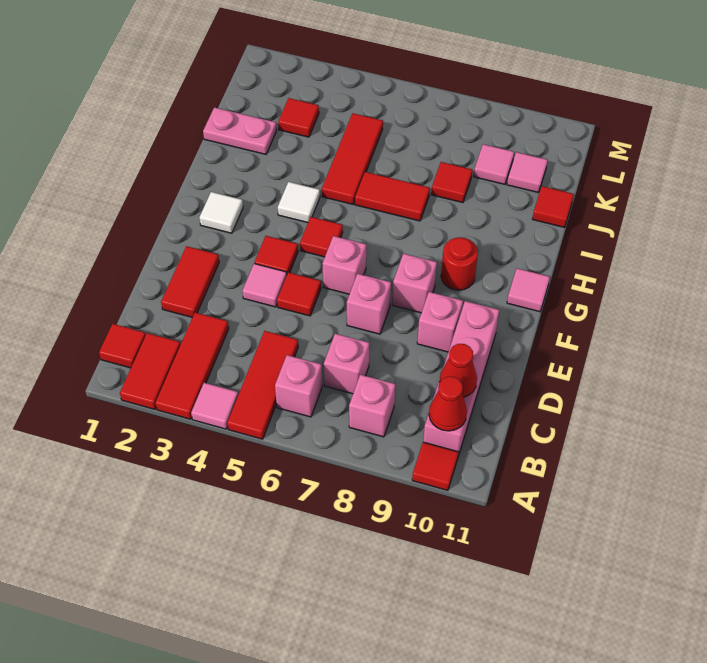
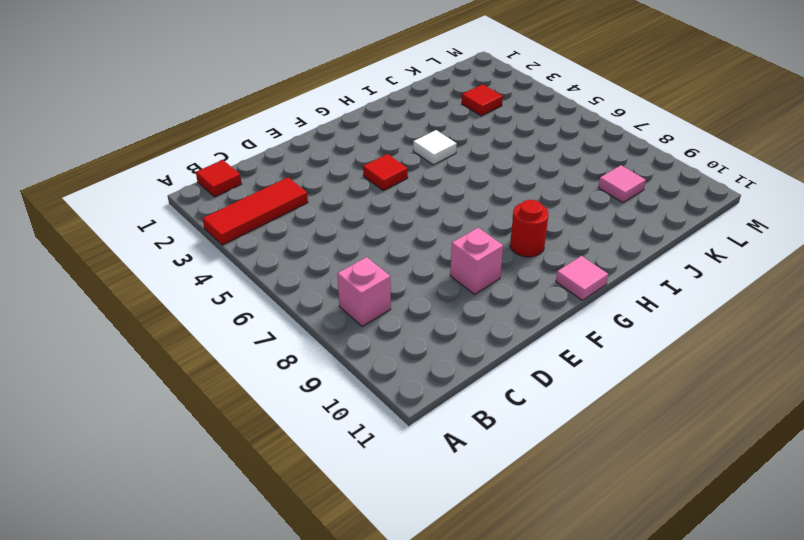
none -> red tile A2:B2 level 1
none -> pink tile A4 level 1
none -> red tile A5:C5 level 1
none -> red tile A10 level 1

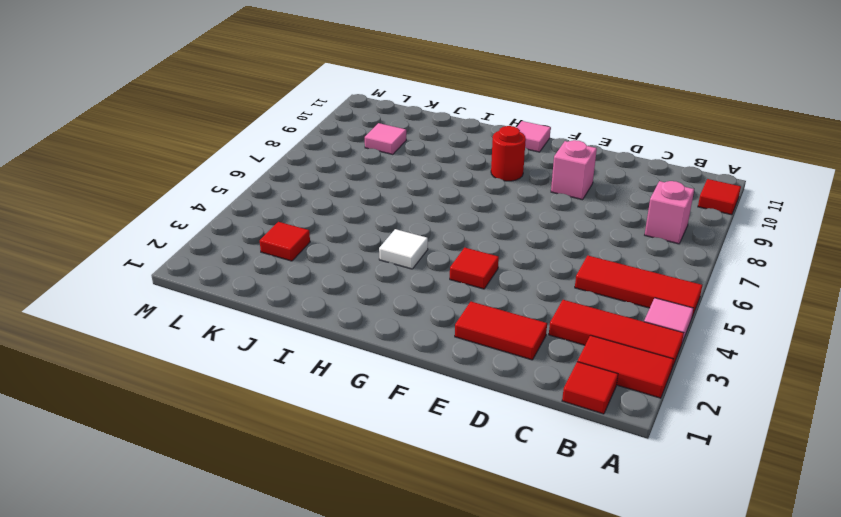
none -> pink brick B6 level 1
none -> pink brick B10:E10 level 1
none -> pink brick C7 level 1
none -> pink tile E4 level 1

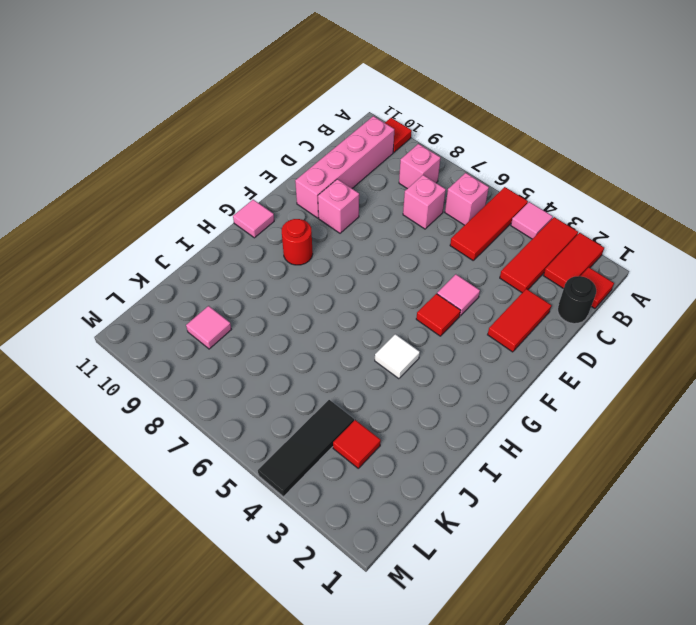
black round brick C1 level 1 -> none
black tile K4:M4 level 1 -> none
none -> red tile E5 level 1
none -> pink brick E7 level 1
none -> pink brick F6 level 1
none -> pink brick F8 level 1

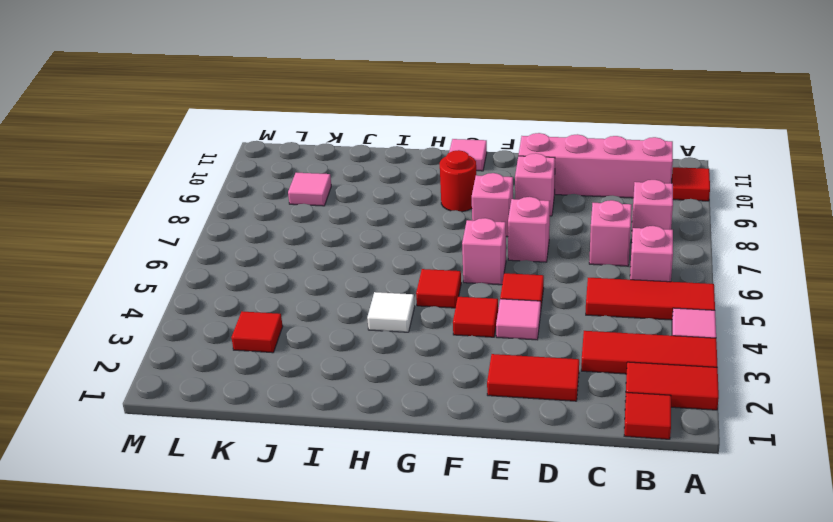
none -> white tile G2 level 1
none -> red tile I5:K5 level 1
none -> red tile I6:I7 level 1
none -> pink plate J1:J2 level 1

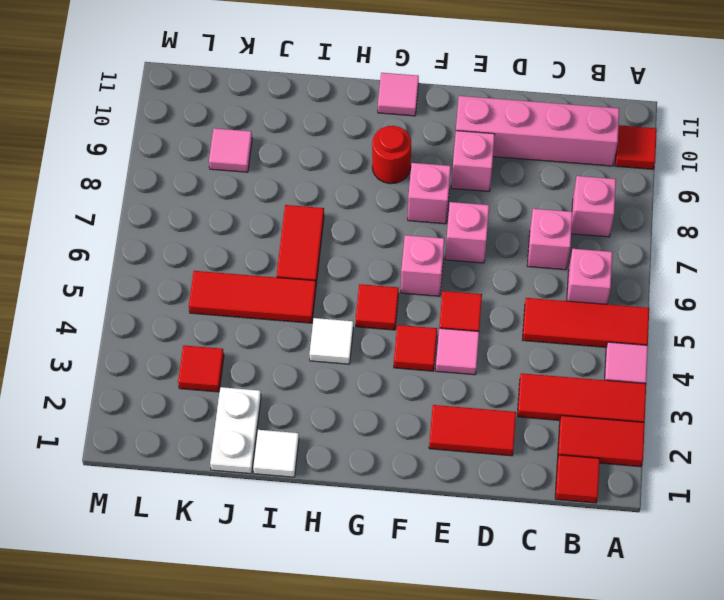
white tile I1 level 1 -> white tile G2 level 1
white plate J1:J2 level 1 -> pink plate J1:J2 level 1
none -> red tile J8 level 1
none -> red tile J11 level 1
none -> pink tile K10 level 1
none -> red cone B10 level 2

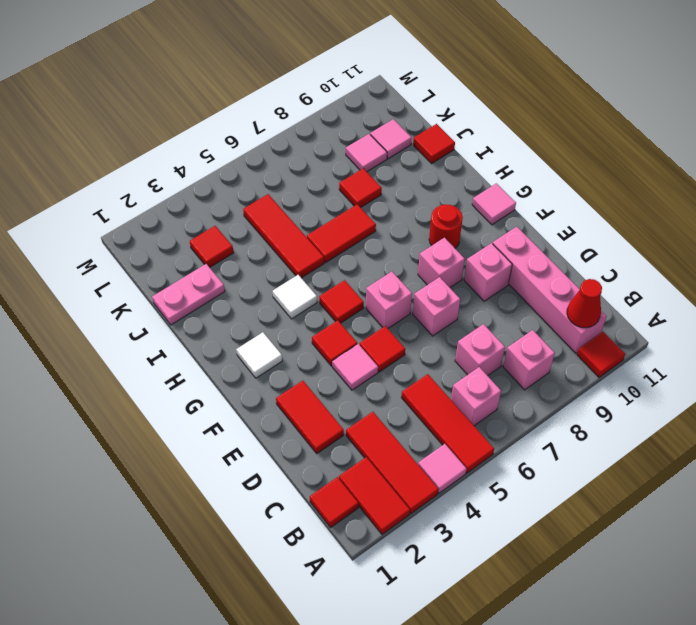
none -> red cone C10 level 2

